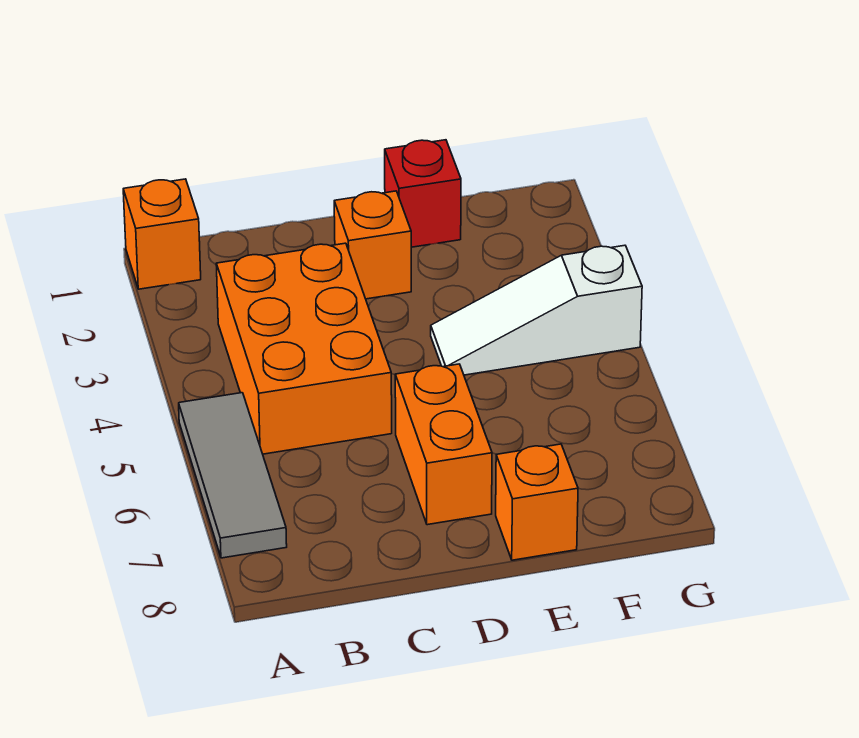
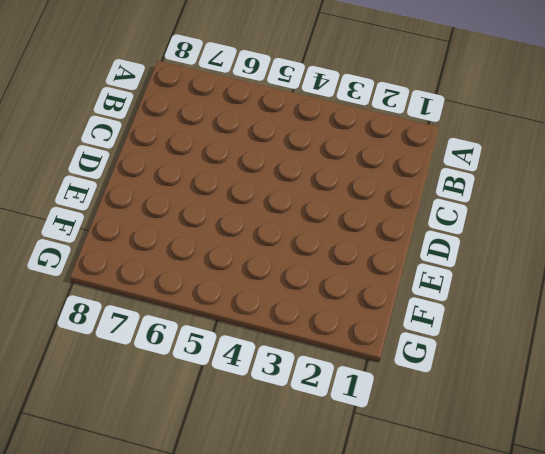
none -> orange brick A1 level 1
none -> grey tile A5:A7 level 1

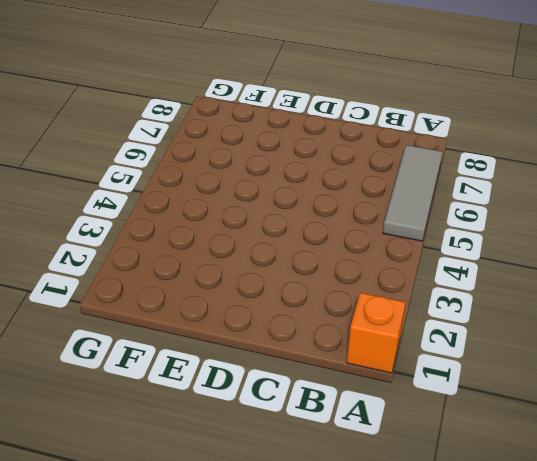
none -> orange brick B3:C5 level 1
none -> orange brick D2 level 1

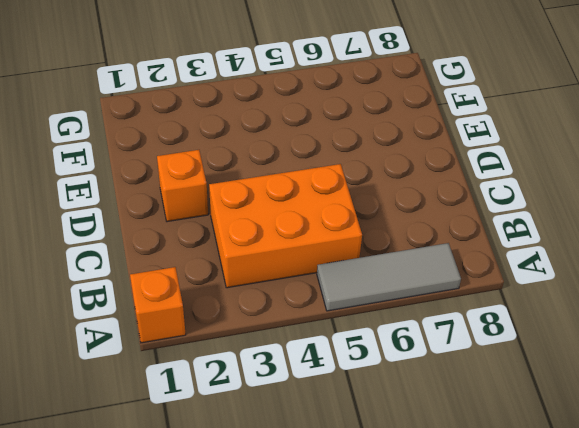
none -> orange brick D6:D7 level 1
none -> red brick E1 level 1

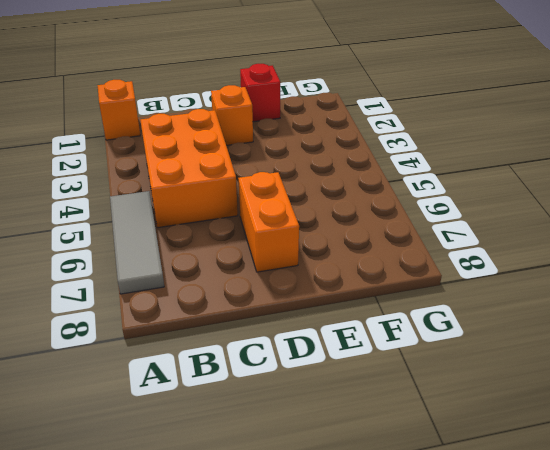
none -> white slope E4:G4 level 1 top G
none -> orange brick E8 level 1

